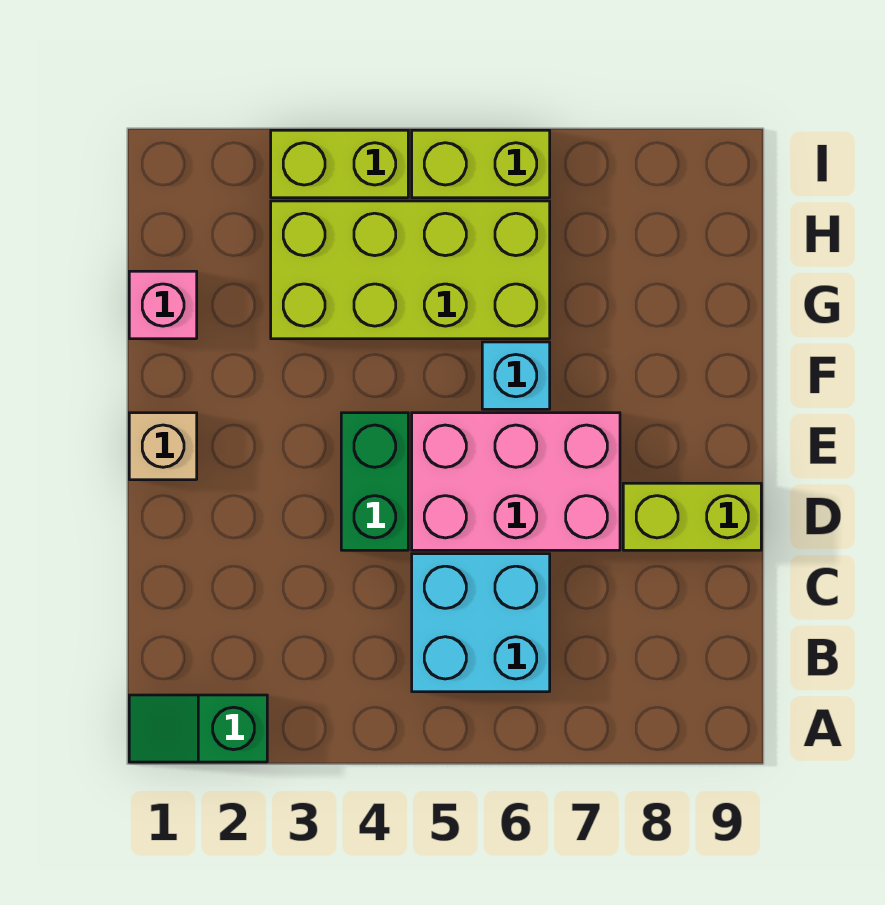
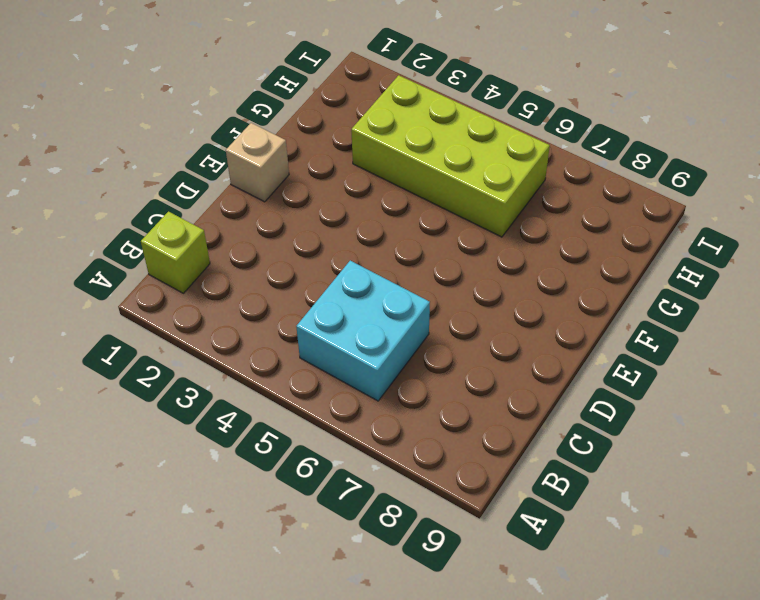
lime brick B1 level 1 -> none
none -> green slope A1:A2 level 1 top 2
none -> green brick D4:E4 level 1

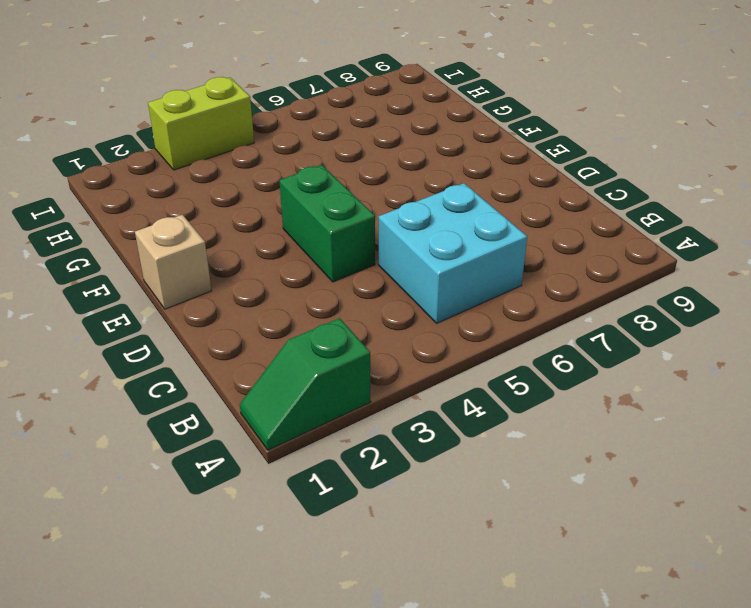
none -> pink brick D5:E7 level 1
none -> lime brick D8:D9 level 1

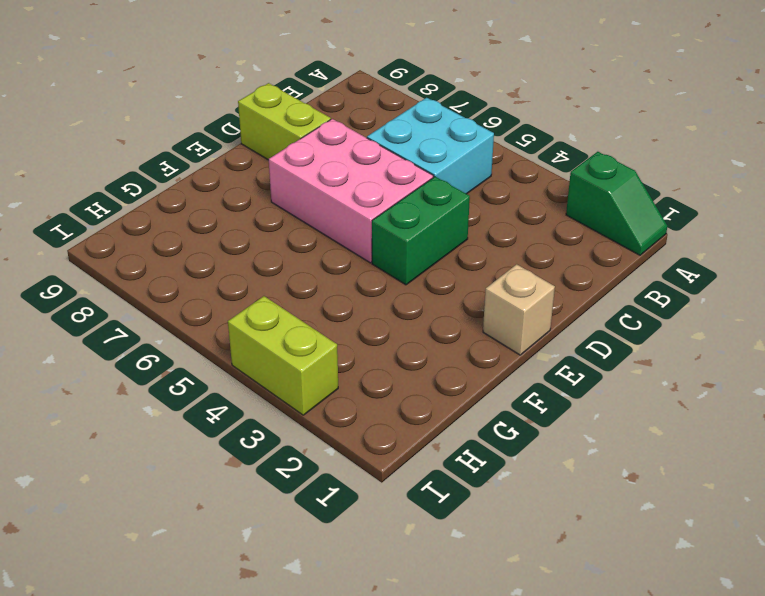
none -> cyan brick F6 level 1
none -> pink brick G1 level 1

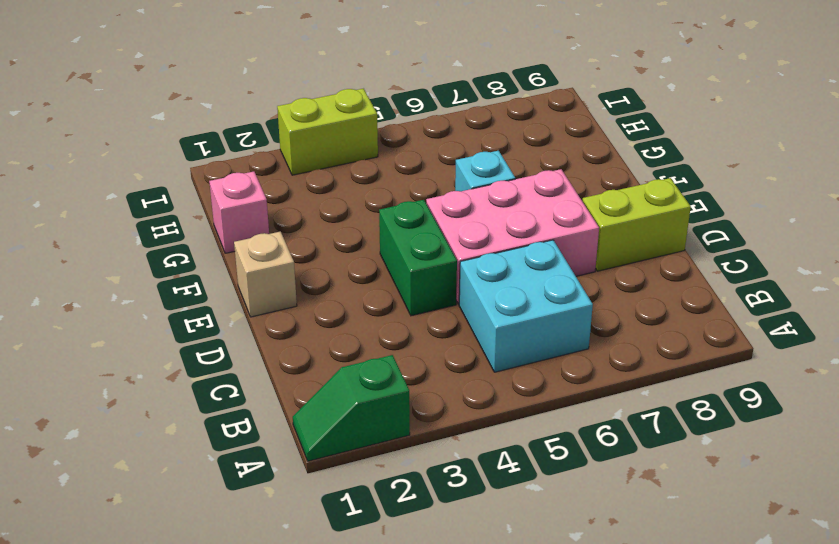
none -> lime brick G3:H6 level 1
none -> lime brick I5:I6 level 1

